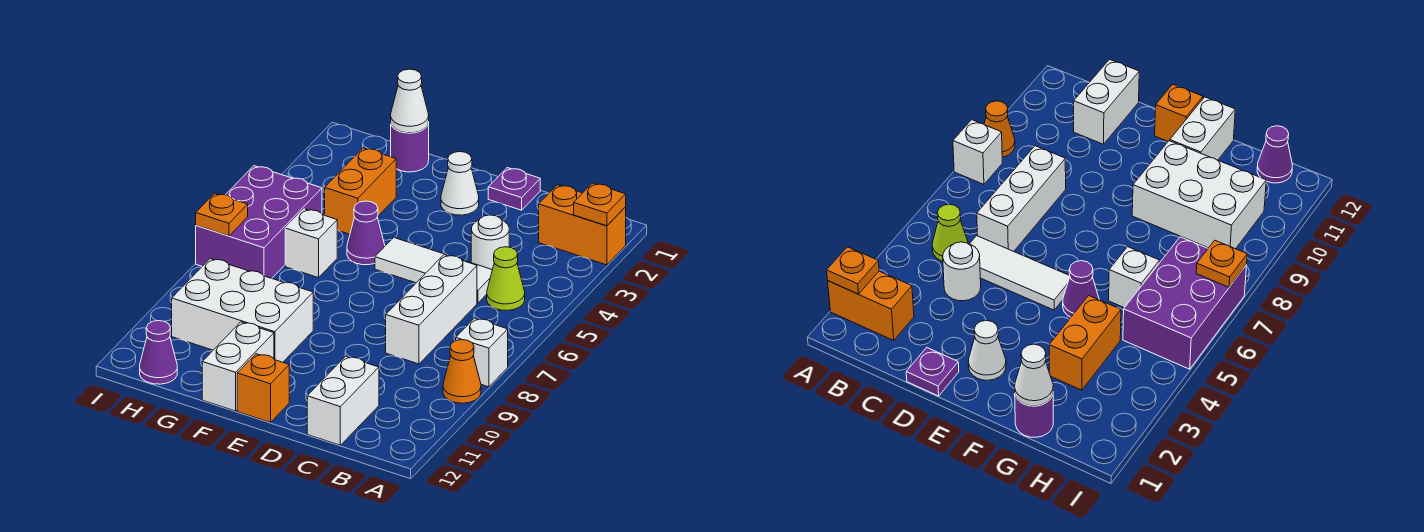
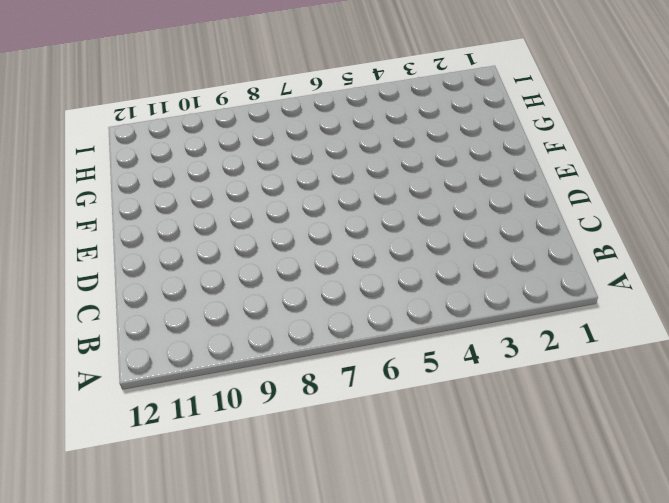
none -> orange brick A2:B2 level 1
none -> white brick A8 level 1
none -> orange cone A9 level 1

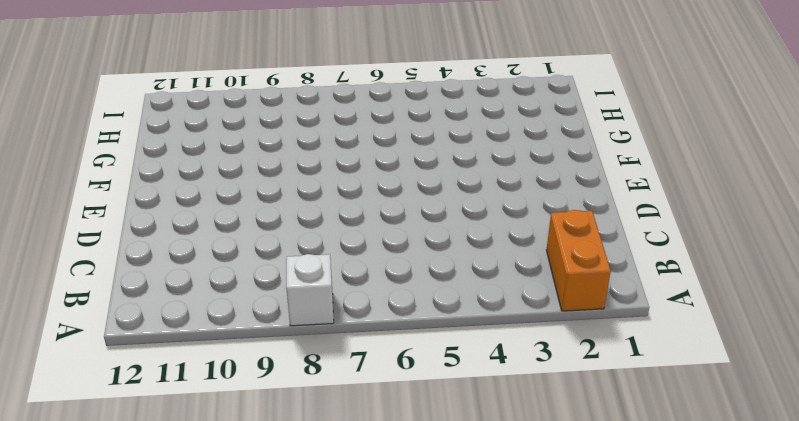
none -> orange cone A9 level 1
none -> lime cone B5 level 1
none -> white round brick C4 level 1

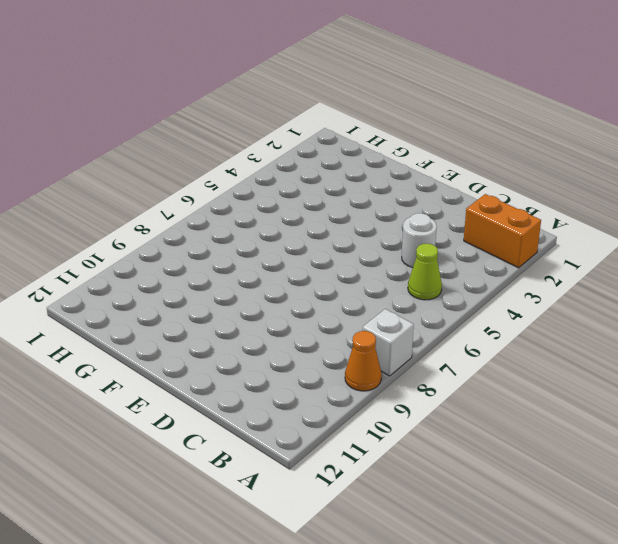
none -> white tile C5:E5 level 1
none -> white brick C6:C8 level 1
none -> white brick C11:C12 level 1

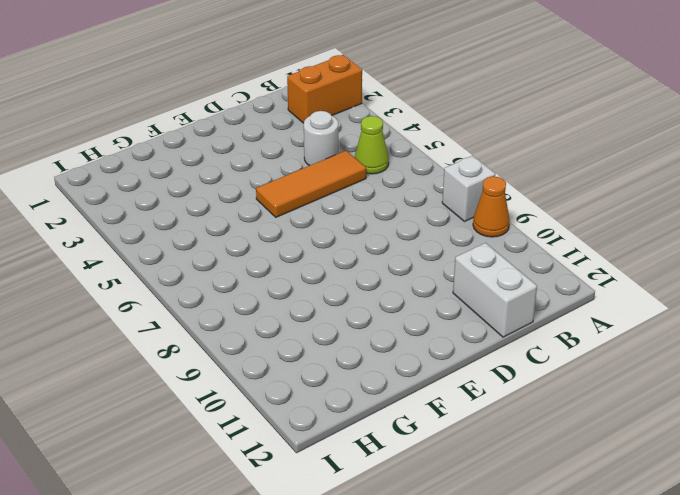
orange tile C5:E5 level 1 -> white tile C5:E5 level 1
none -> white brick C6:C8 level 1
none -> purple plate D1 level 1
none -> white cone E2 level 1

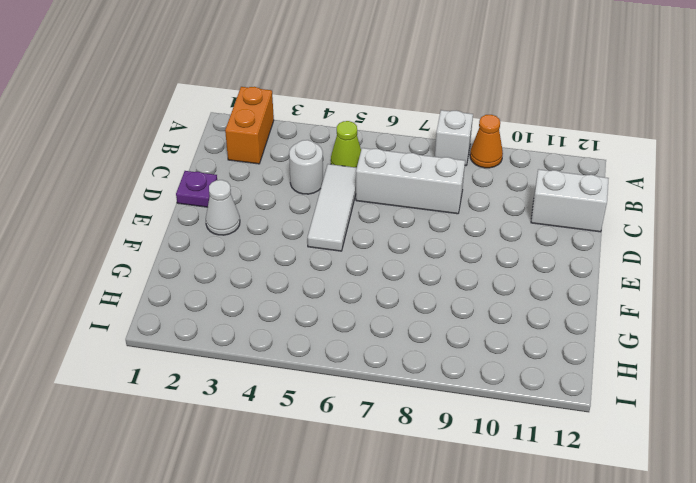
none -> orange brick E12 level 1
none -> purple cone F5 level 1
none -> white brick F9:H10 level 1

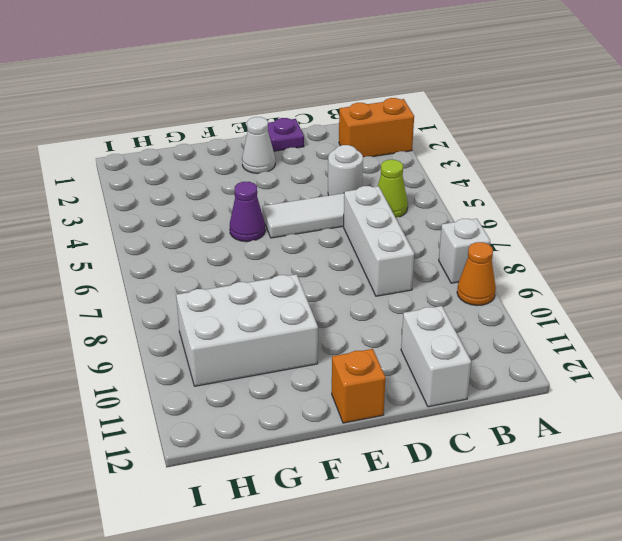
none -> white brick F11:F12 level 1
none -> purple round brick G1 level 1
none -> orange brick G3:G4 level 1

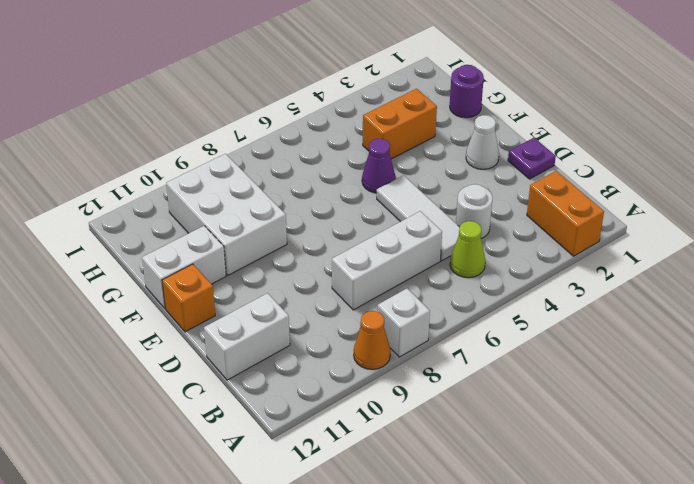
none -> white brick G6 level 1
none -> purple brick H5:I7 level 1
none -> purple cone H12 level 1

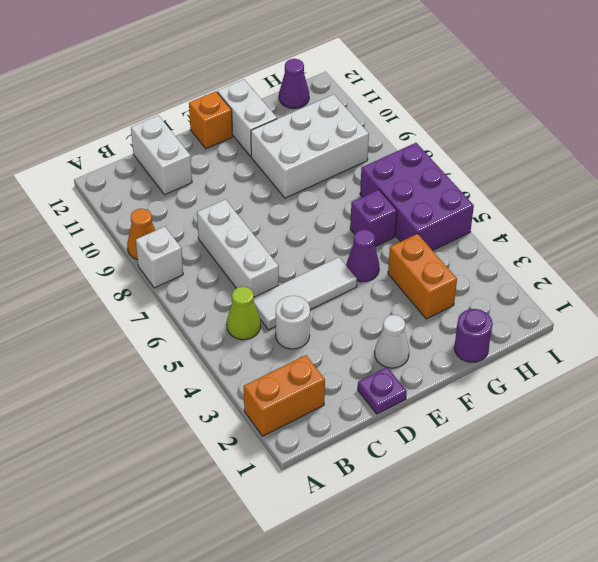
purple brick G6 level 1 -> white brick G6 level 1
none -> orange plate A2 level 2
none -> white cone G1 level 2
none -> orange plate I7 level 2

